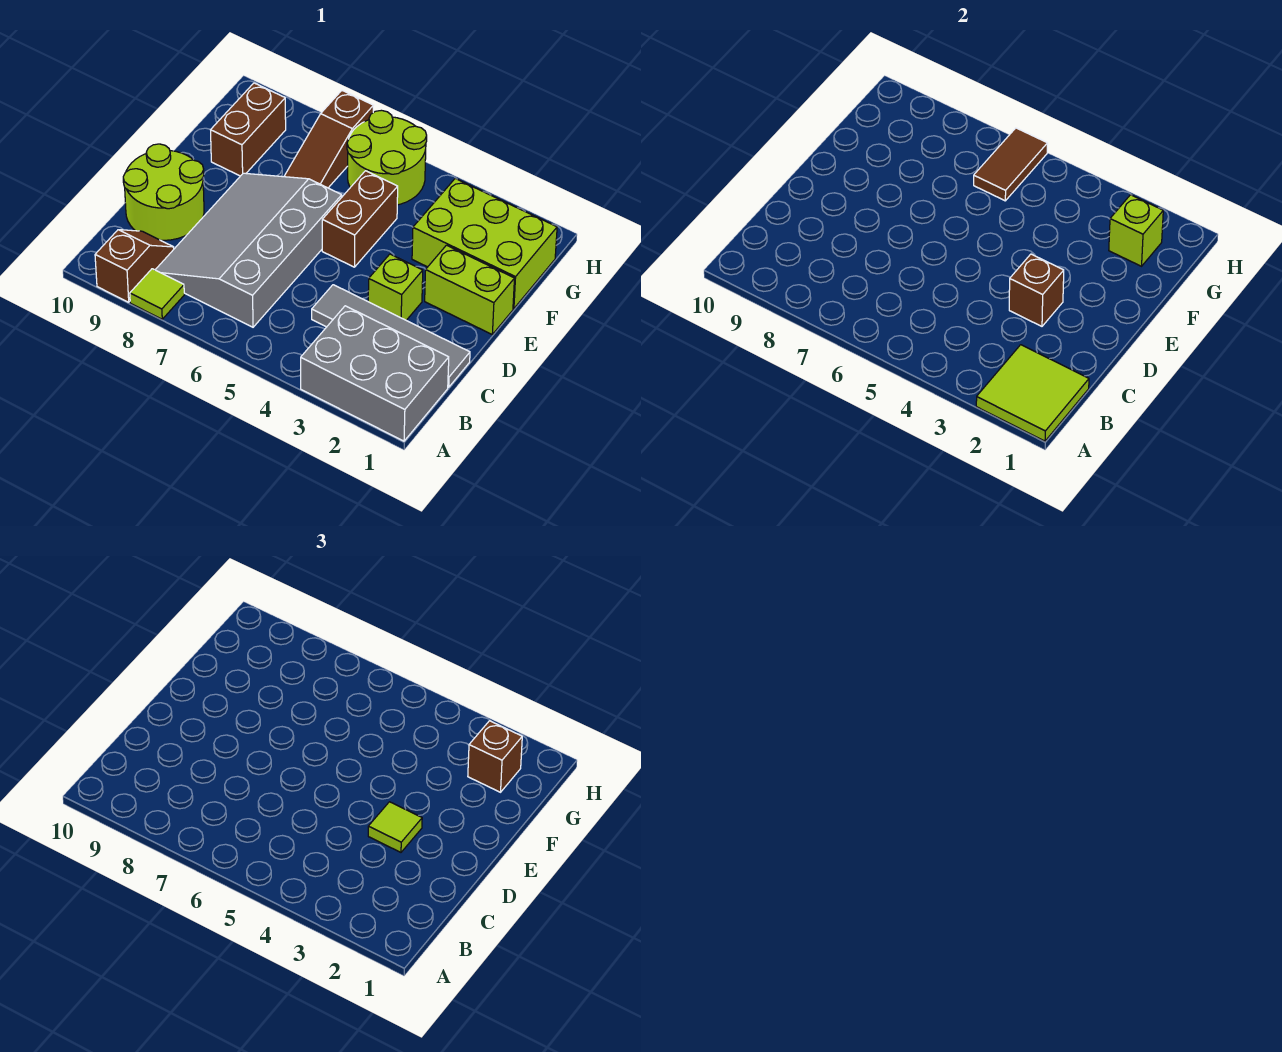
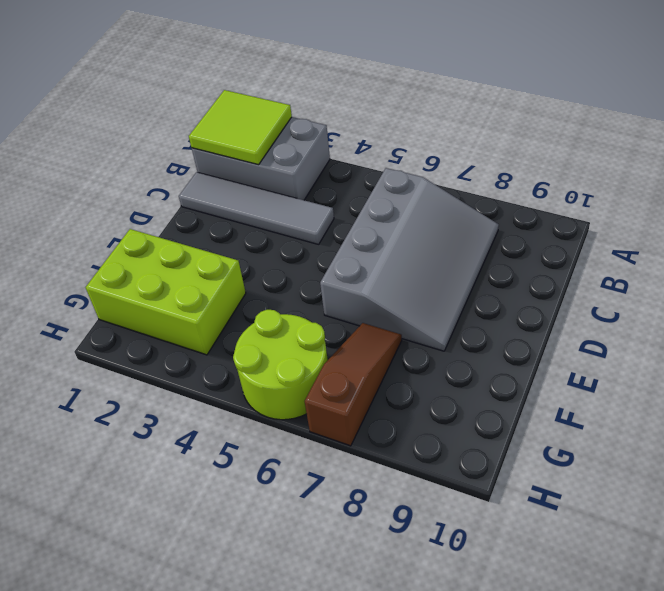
none -> lime tile A8 level 1
none -> brown slope A9:B9 level 1 top A
none -> lime round brick C9:D10 level 1

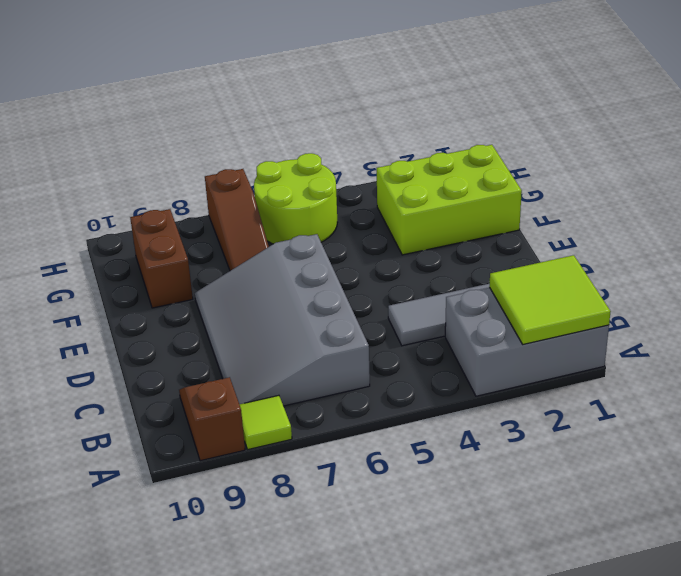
none -> lime round brick C9:D10 level 1
none -> lime brick D3 level 1
none -> lime brick E1:E2 level 1

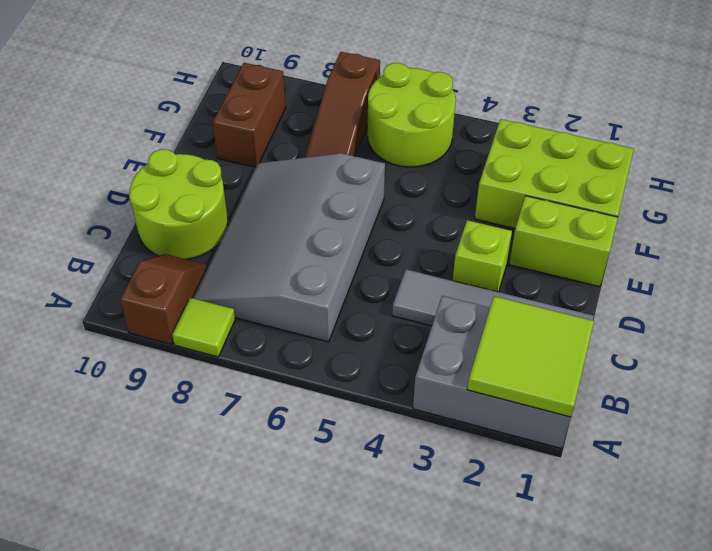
none -> brown brick E5:F5 level 1
none -> brown brick D3 level 2
none -> lime brick G2 level 2

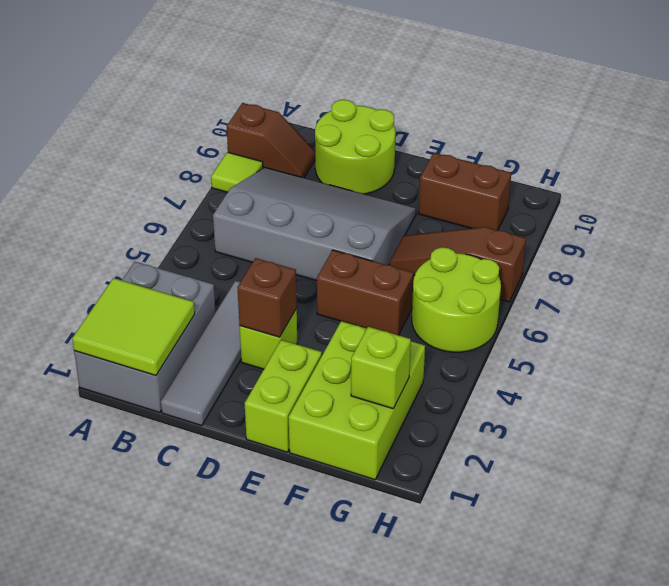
none -> brown tile G6:H6 level 2
none -> lime tile D3 level 3
none -> brown brick G2 level 3

